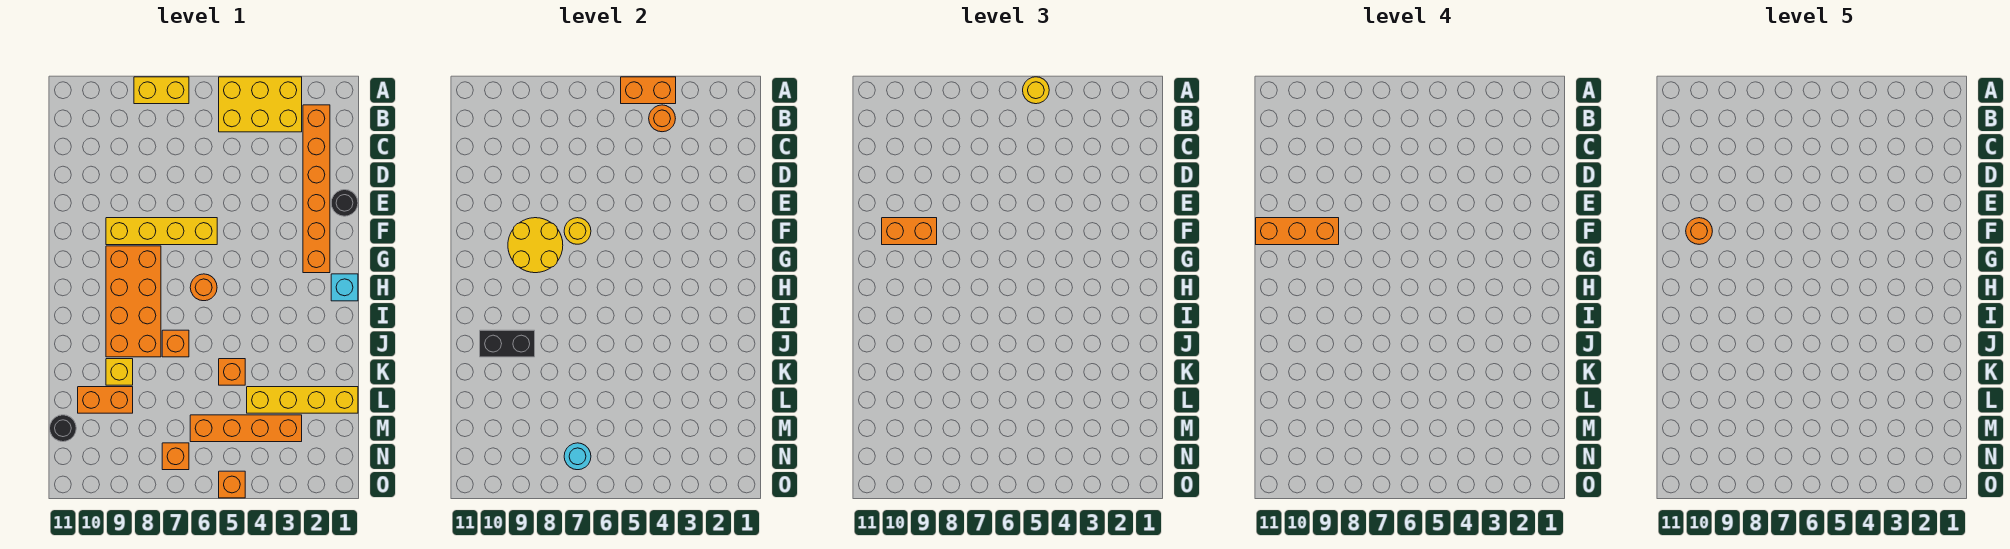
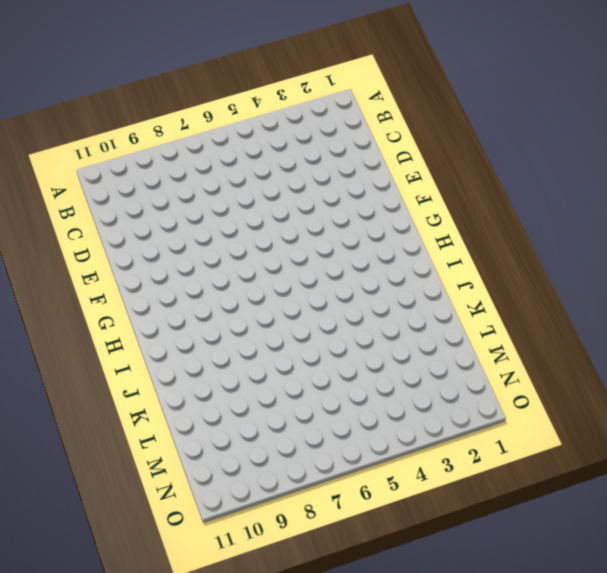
none -> yellow brick A3:B5 level 1
none -> yellow brick A7:A8 level 1
none -> orange brick B2:G2 level 1

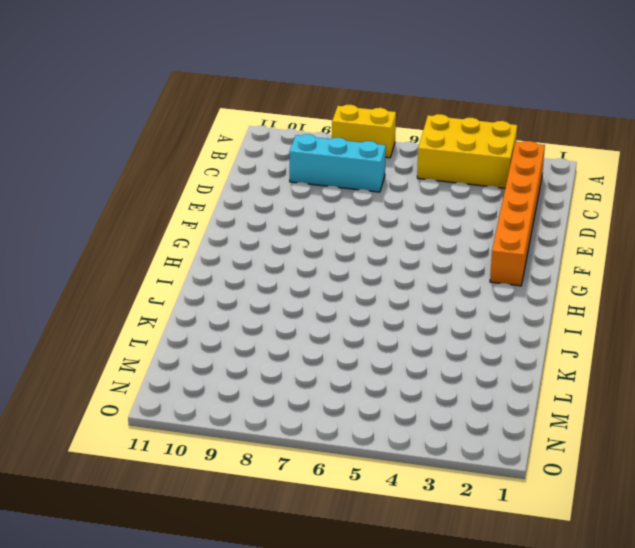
cyan brick C7:C9 level 1 -> none
none -> black round brick E1 level 1
none -> yellow brick F6:F9 level 1
none -> orange brick G8:J9 level 1

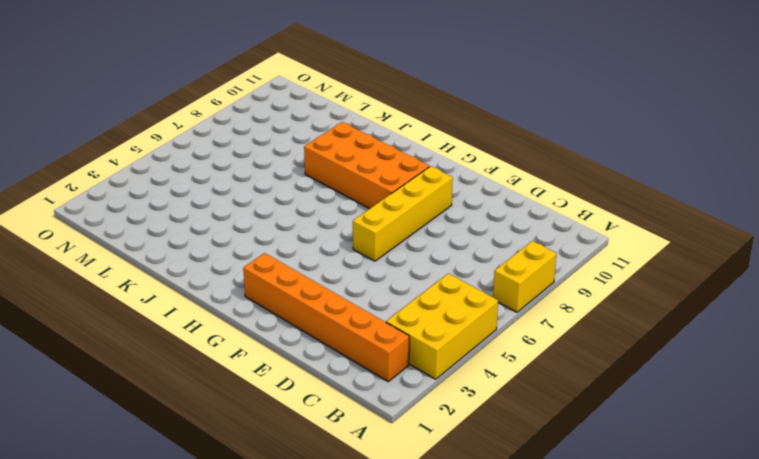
none -> black round brick E1 level 1
none -> cyan brick H1 level 1
none -> orange round brick H6 level 1

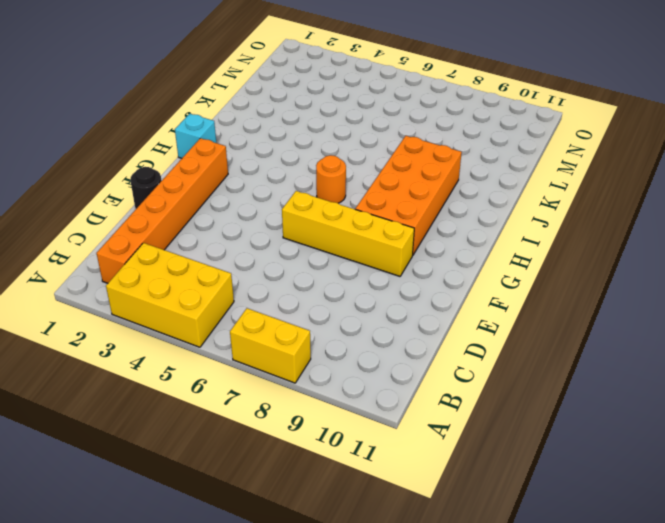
none -> orange brick J7 level 1
none -> orange brick K5 level 1
none -> yellow brick K9 level 1

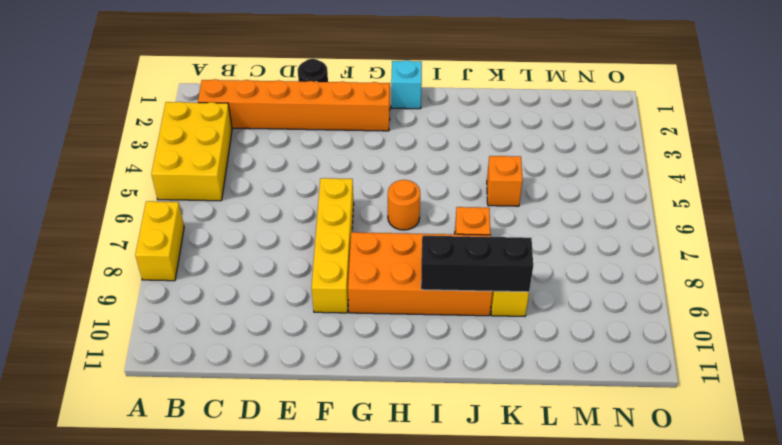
black brick I9:K9 level 2 -> black brick J9:J10 level 2
none -> yellow brick L1:L4 level 1
none -> orange brick L9:L10 level 1
none -> orange brick M3:M6 level 1

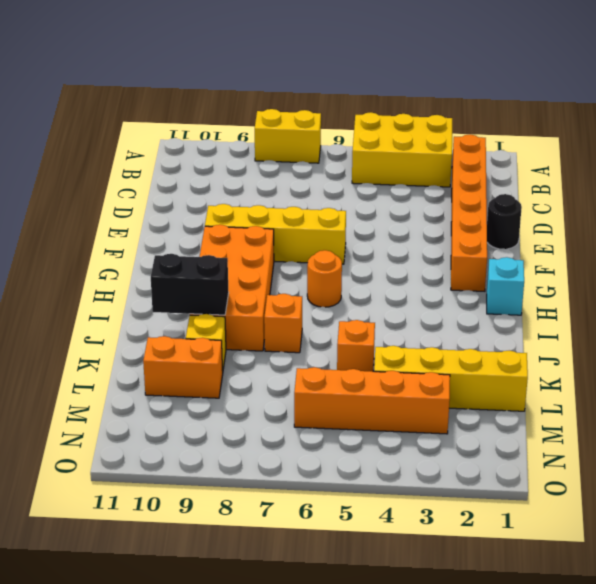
none -> black round brick M11 level 1
none -> orange brick N7 level 1
none -> orange brick O5 level 1

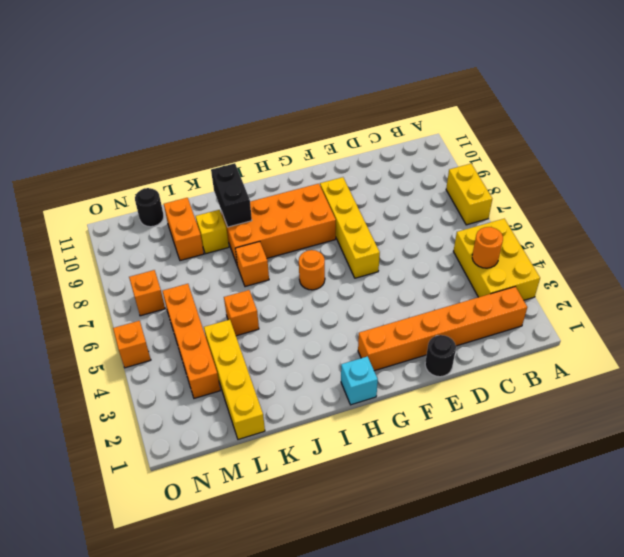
none -> orange brick A4:A5 level 2
none -> yellow round brick F7 level 2
none -> yellow round brick F8:G9 level 2

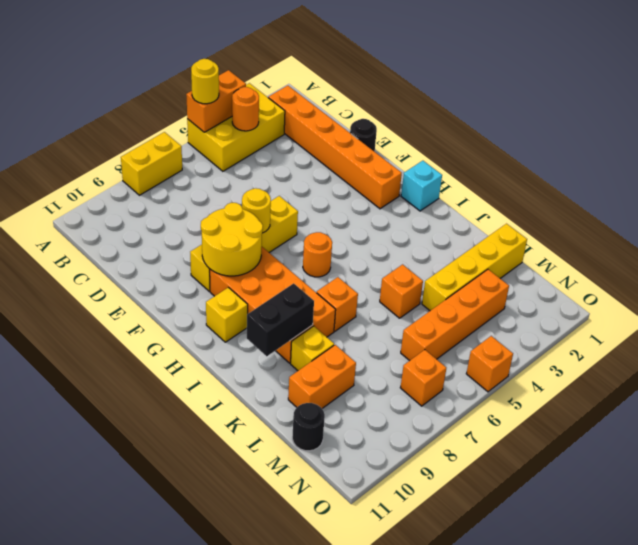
yellow brick H10 level 1 -> none
none -> cyan round brick N7 level 2
none -> orange brick F9:F10 level 3
none -> orange brick F9:F11 level 4

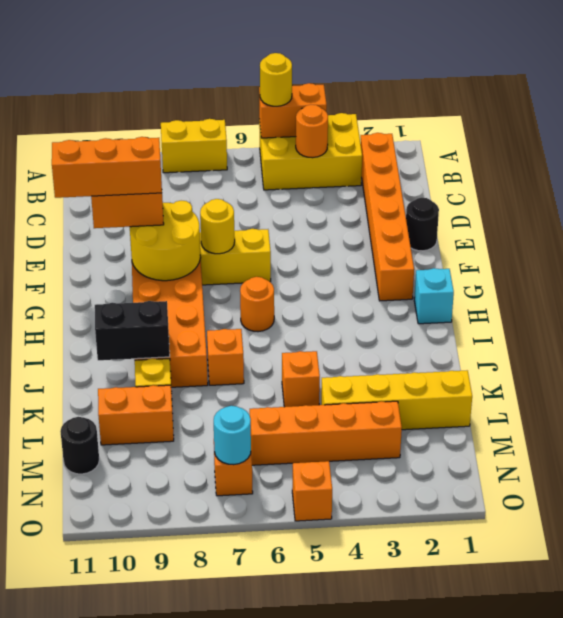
none -> orange round brick F10 level 5

